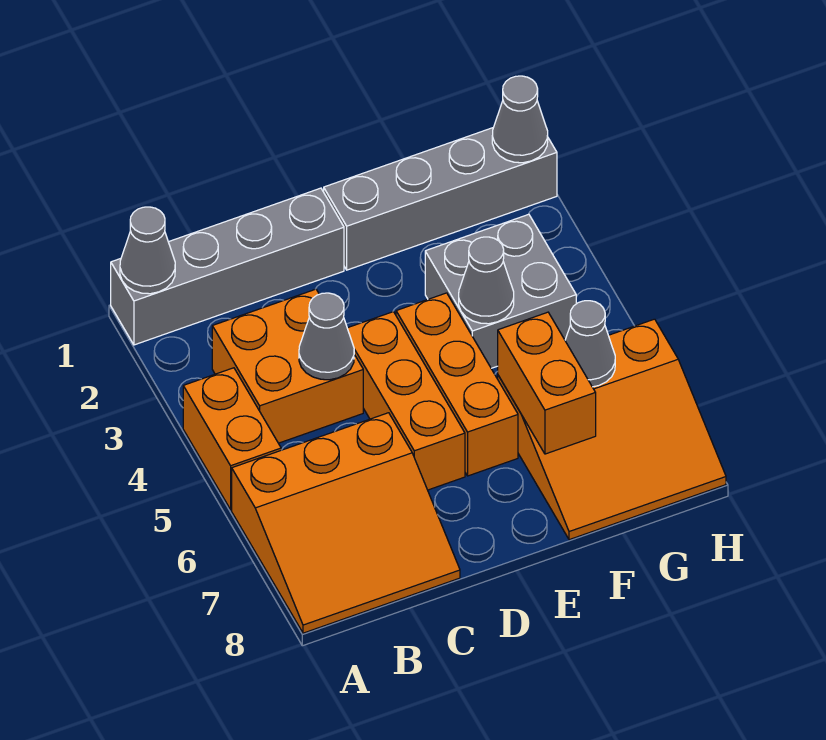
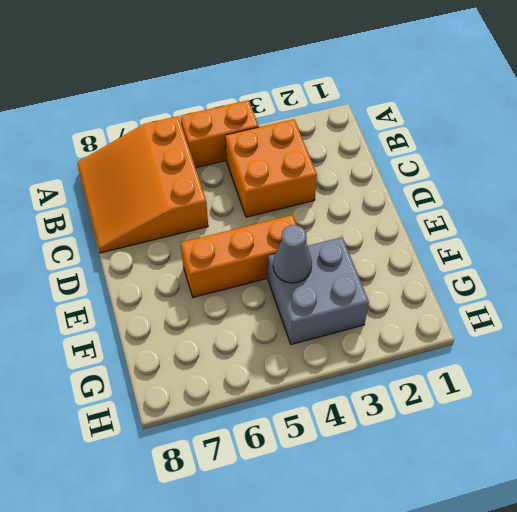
none -> grey brick A1:D1 level 1
none -> orange brick D4:D6 level 1
none -> grey brick E1:H1 level 1

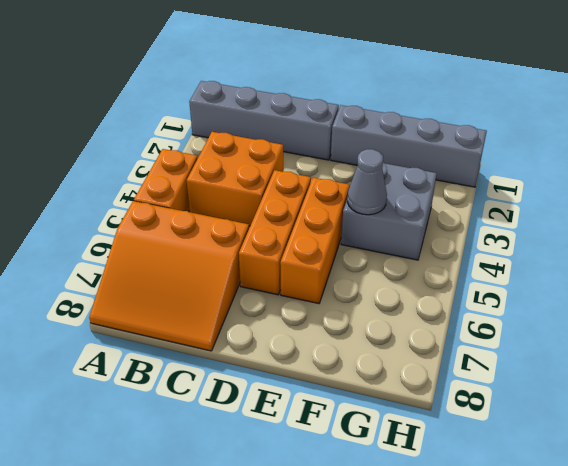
none -> orange slope F6:H8 level 1 top 6
none -> grey cone A1 level 2
none -> grey cone C4 level 2

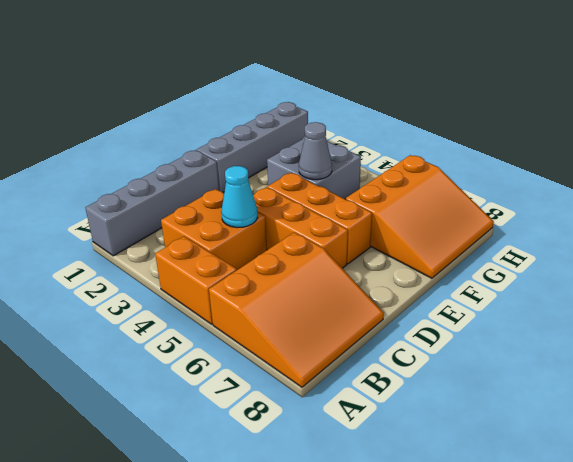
cyan cone C4 level 2 -> grey cone C4 level 2
none -> grey cone A1 level 2
none -> orange brick F6:F7 level 2
none -> grey cone G6 level 2

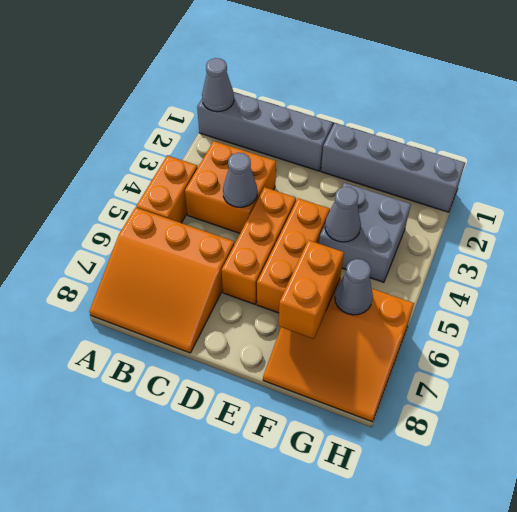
none -> grey cone H1 level 2

